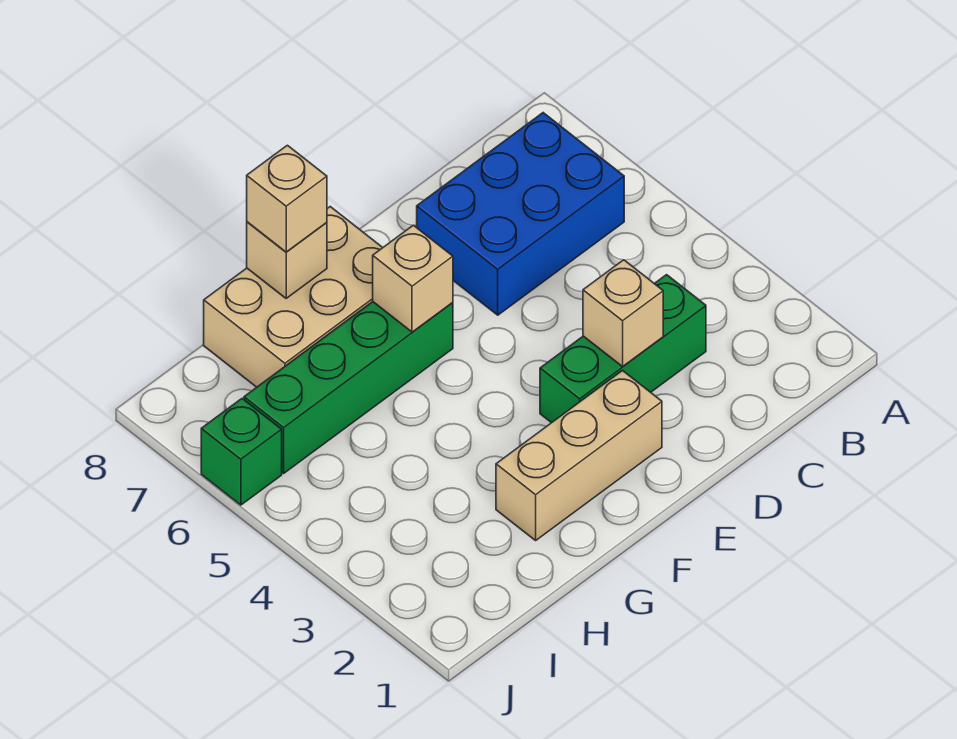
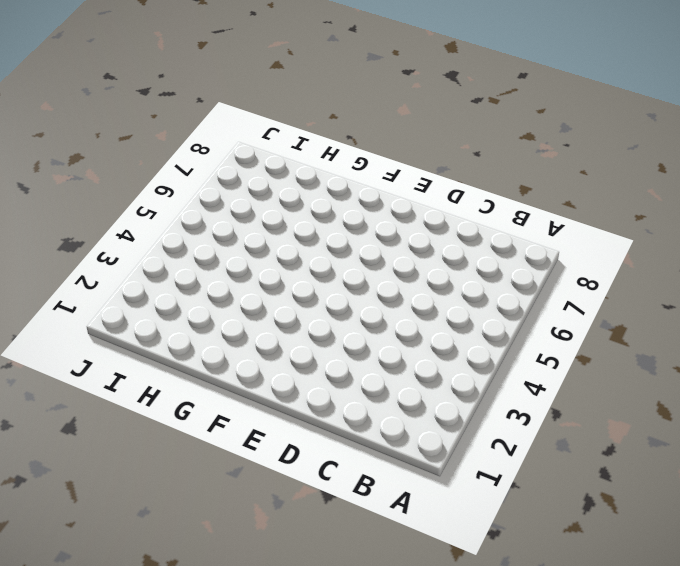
none -> blue brick B6:D7 level 1
none -> green brick C3:E3 level 1

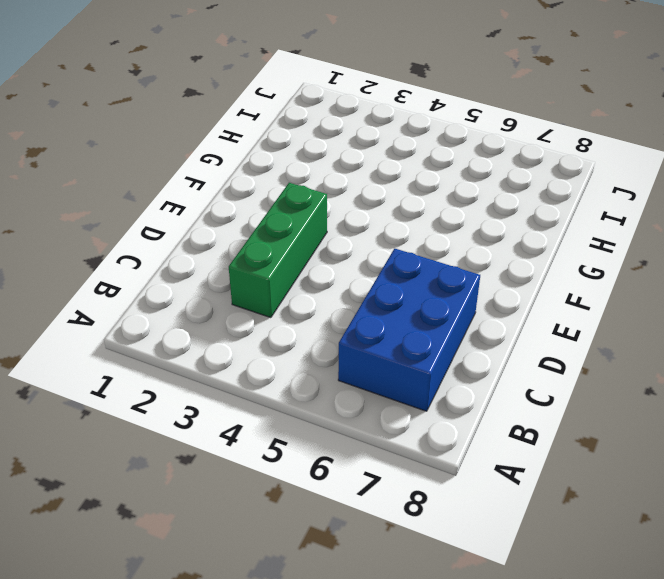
none -> tan brick E2:G2 level 1
none -> green brick F6:I6 level 1

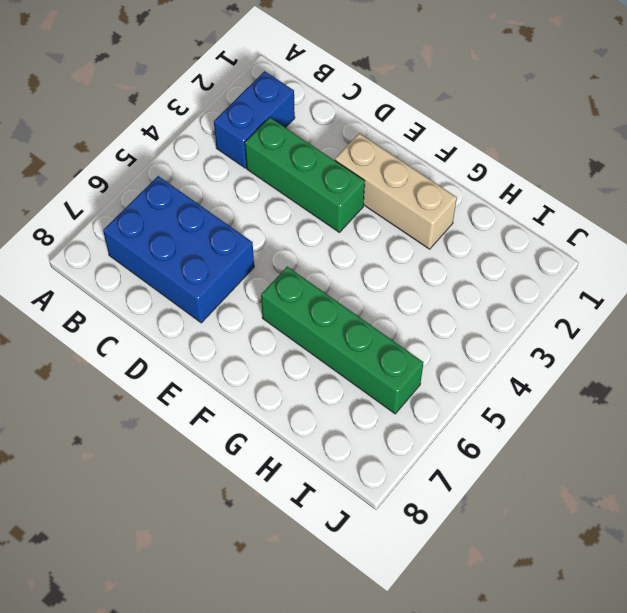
blue brick B2:B3 level 1 -> none
none -> tan brick F7:H8 level 1
none -> green brick J6 level 1

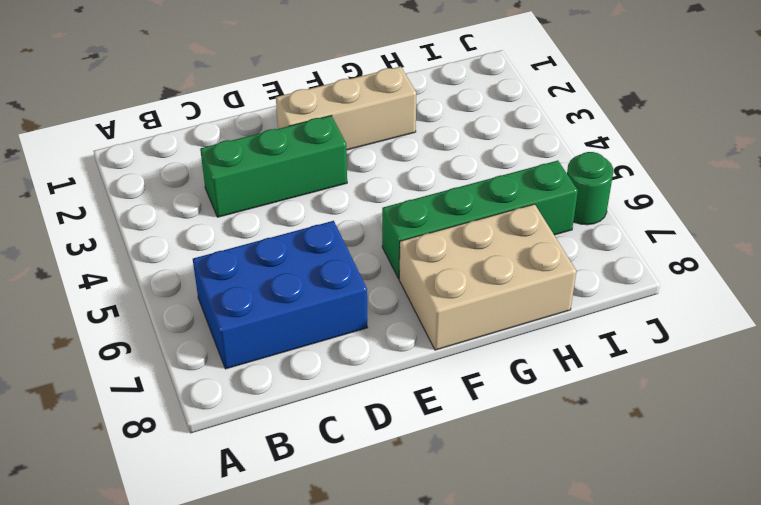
green round brick J6 level 1 -> green brick J6 level 1
none -> tan brick D3 level 2
none -> tan brick F6 level 2

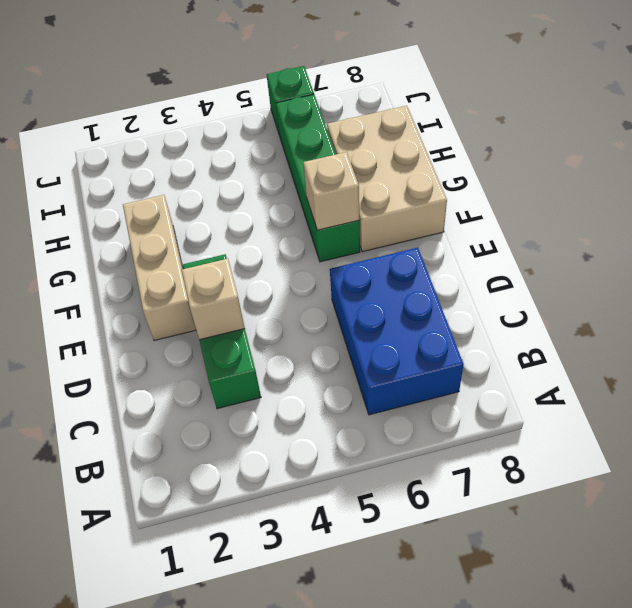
none -> tan brick G8 level 2
none -> tan brick G8 level 3

